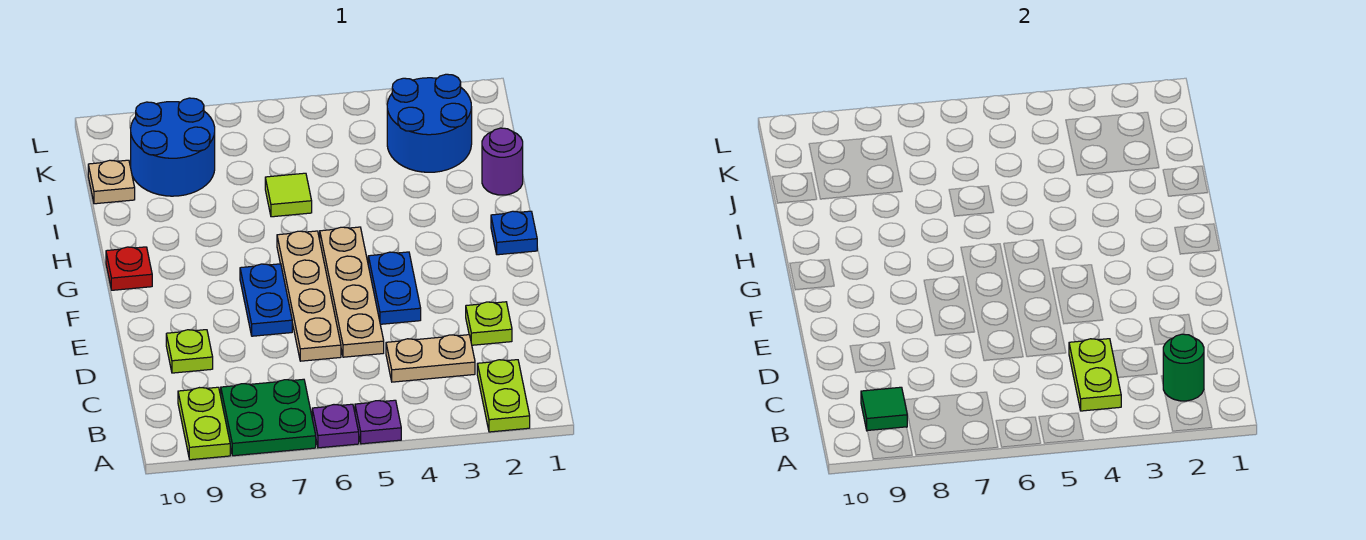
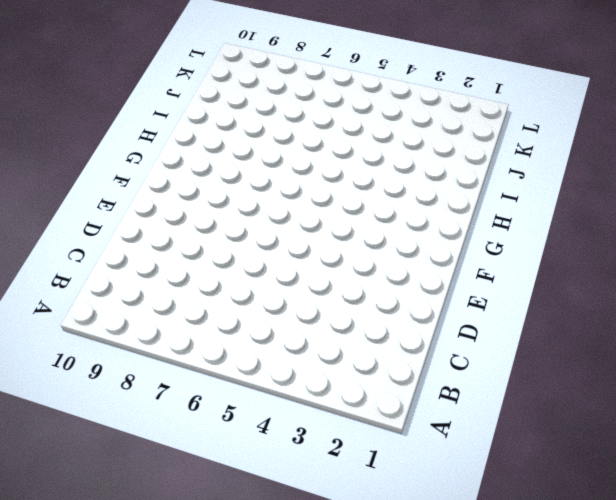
none -> lime plate A2:B2 level 1
none -> purple plate A5 level 1
none -> purple plate A6 level 1

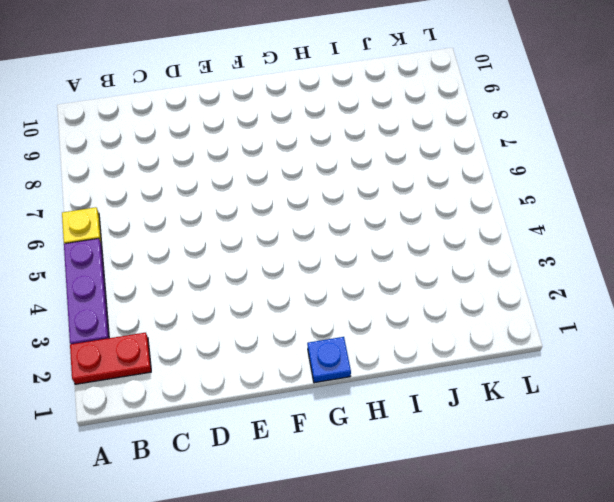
red plate A2:B2 level 1 -> lime plate A2:B2 level 1
purple plate A3:A5 level 1 -> purple plate A5 level 1
yellow plate A6 level 1 -> purple plate A6 level 1
none -> green plate A7:B8 level 1
none -> lime plate A9:B9 level 1
none -> tan plate C3:C4 level 1

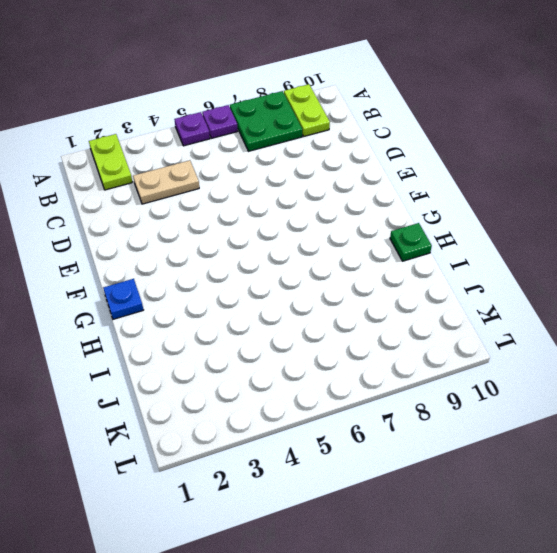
green plate H10 level 1 -> none
none -> lime plate D2 level 1
none -> tan plate D5:G5 level 1
none -> tan plate D6:G6 level 1

